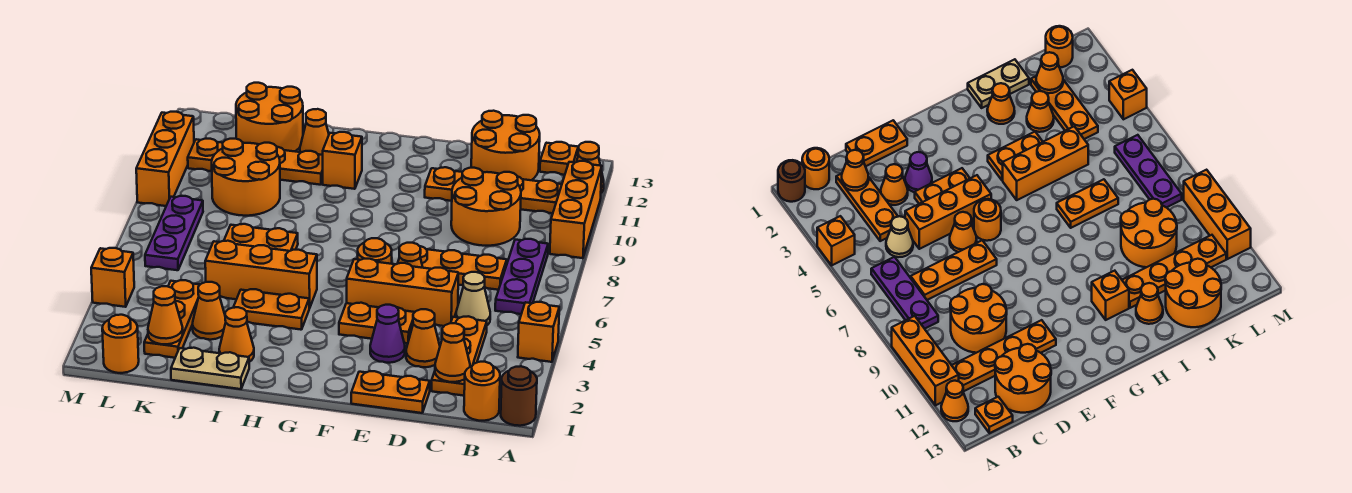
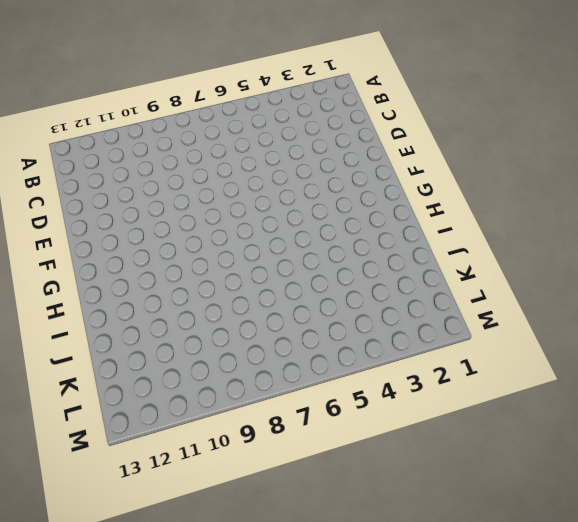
none -> brown round brick A1 level 1
none -> orange brick A4 level 1
none -> orange brick A9:A11 level 1
none -> orange cone A12 level 1

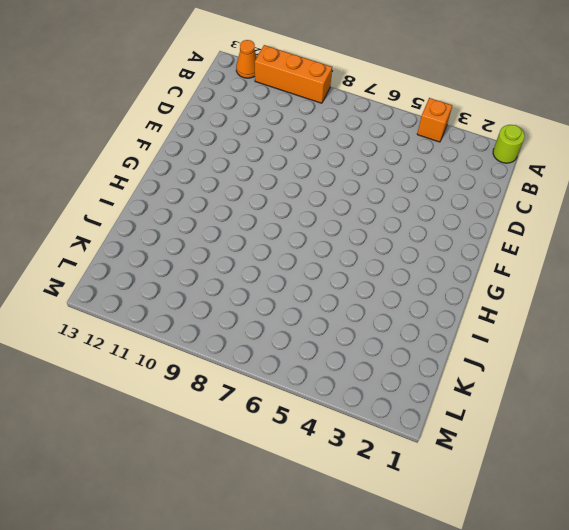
lime round brick A1 level 1 -> brown round brick A1 level 1
none -> orange round brick B1 level 1
none -> purple plate B6:B8 level 1
none -> orange plate B11:E11 level 1
none -> orange plate B13 level 1

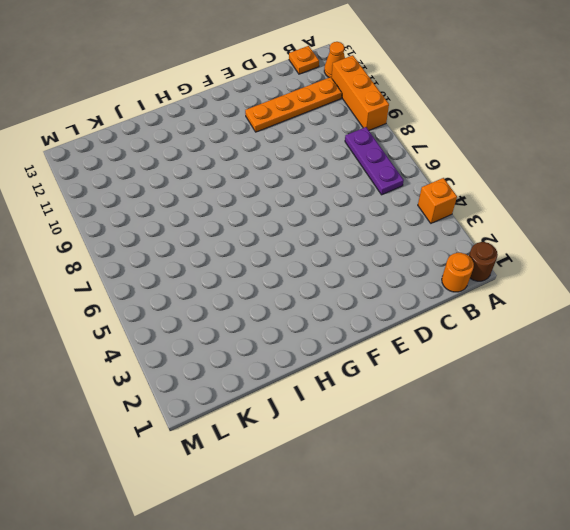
none -> orange plate C2:C4 level 1
none -> tan cone C5 level 1
none -> orange plate C7:E7 level 1
none -> orange round brick C9:D10 level 1

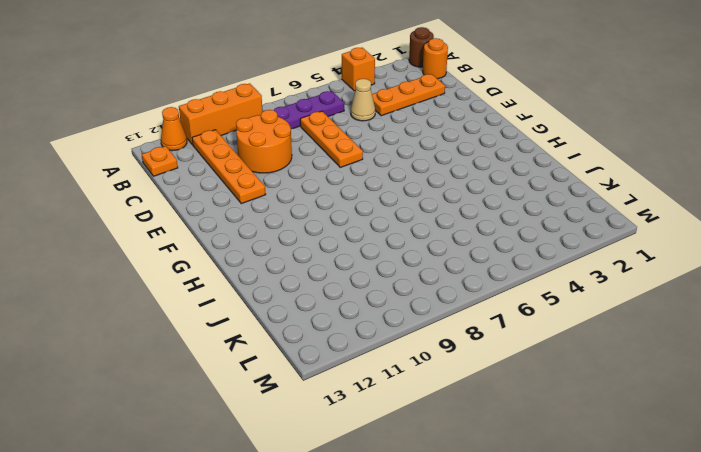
none -> orange round brick C12:D13 level 1
none -> orange plate D1:E1 level 1
none -> orange cone D3 level 1
none -> orange brick D5:F5 level 1

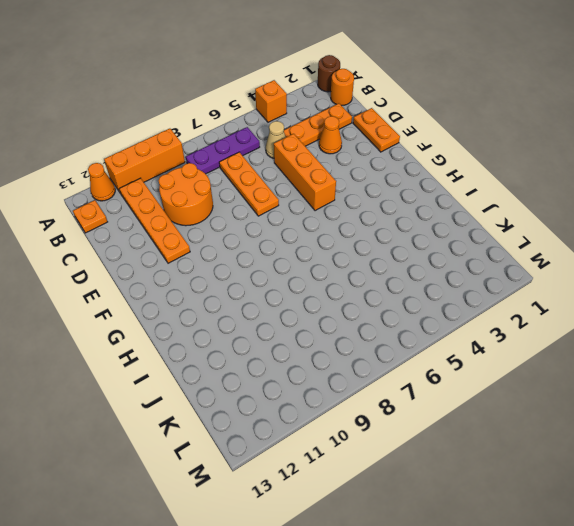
none -> orange round brick C12:D13 level 1
none -> purple cone E3 level 1
none -> orange plate E4:F4 level 1
none -> orange cone E6 level 1

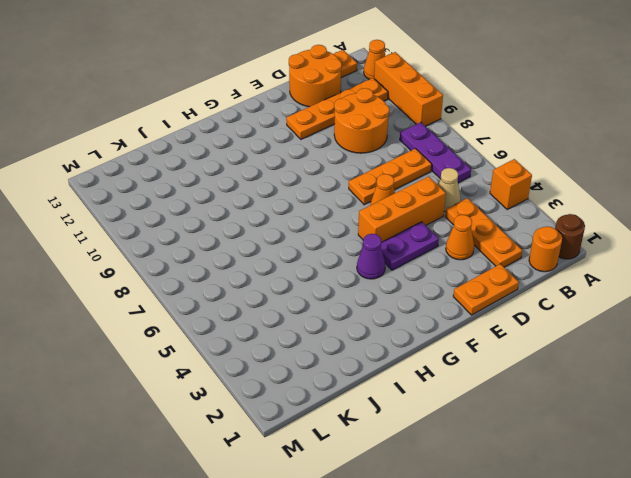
purple plate E4:F4 level 1 -> orange plate E4:F4 level 1
purple cone G4 level 1 -> purple cone E3 level 1
none -> orange round brick F6 level 1
none -> orange plate H4:I4 level 1
none -> orange brick H5:J5 level 1
none -> orange brick H11 level 1

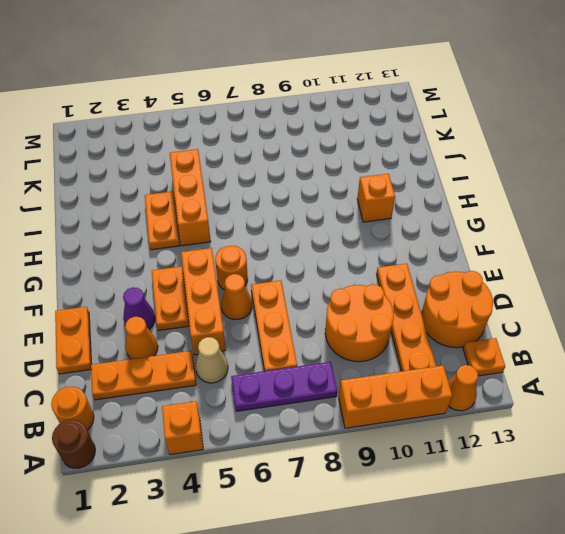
none -> tan plate I1:J1 level 1
none -> orange cone I2 level 1
none -> orange plate I7:J7 level 1
none -> orange plate I11:L11 level 1

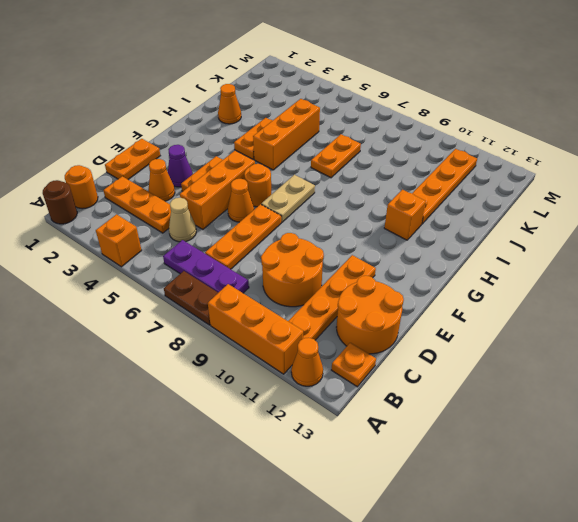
brown plate A7:A8 level 1 -> none
tan plate F7:G7 level 1 -> tan plate I1:J1 level 1
none -> orange cone I12 level 1
none -> orange cone J3 level 1
none -> orange round brick J9:K10 level 1
none -> orange round brick J12:K13 level 1

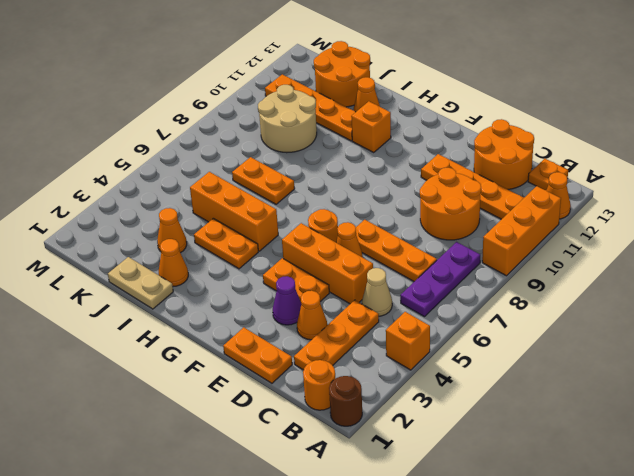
tan round brick J9:K10 level 1 -> orange round brick J9:K10 level 1
none -> orange plate K2:K4 level 1
none -> orange round brick L1 level 1
none -> purple plate L6:L8 level 1
none -> orange brick M4 level 1

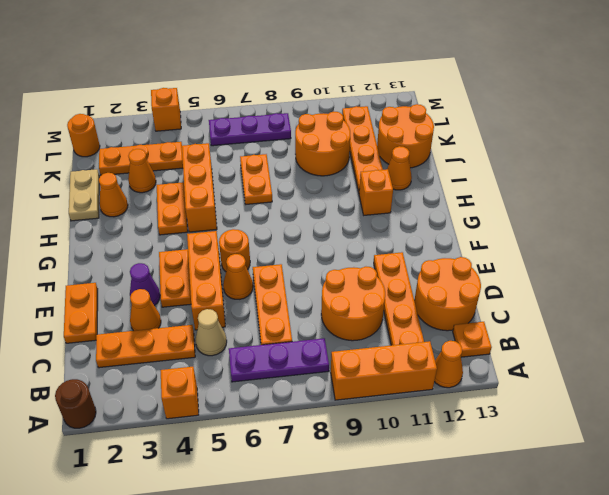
none -> orange round brick B1 level 1
none -> orange brick M9:M11 level 1
none -> orange cone C2 level 2
none -> orange cone K2 level 2

